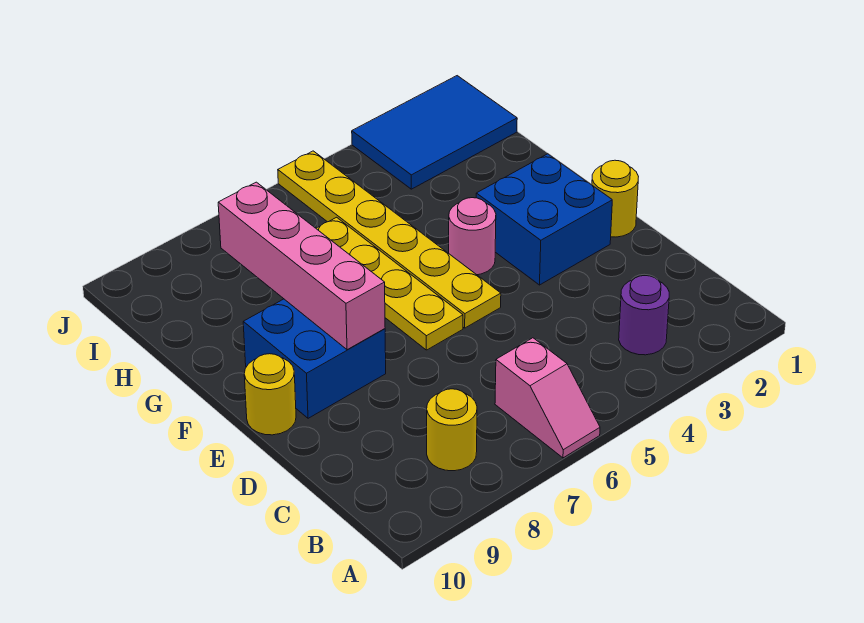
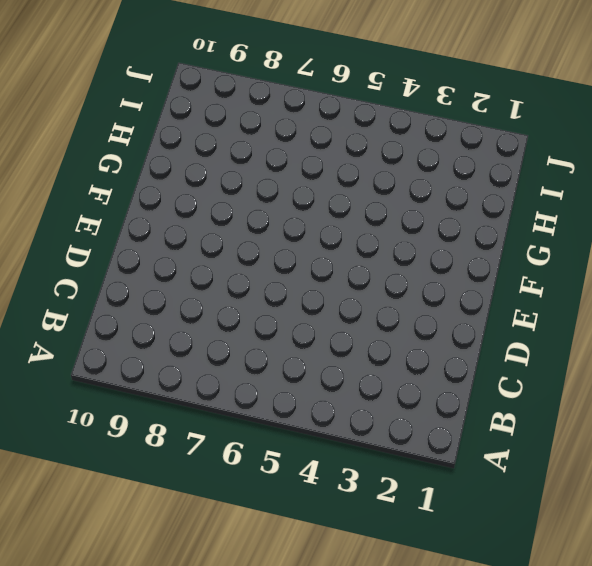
none -> pink slope A6:B6 level 1 top B
none -> purple round brick B3 level 1
none -> yellow round brick B8 level 1

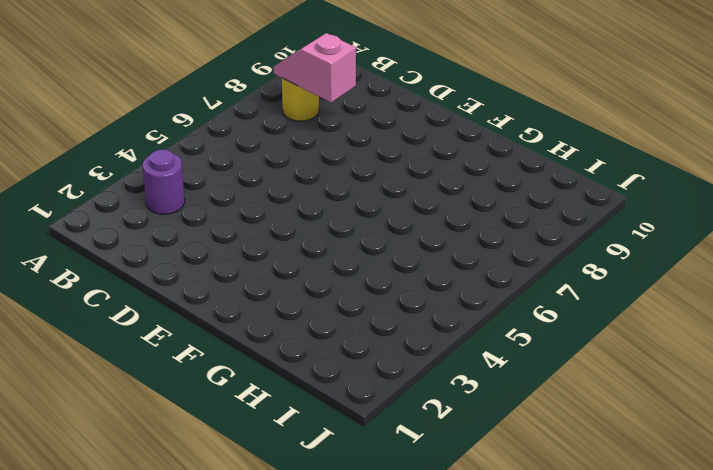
pink slope B8:C8 level 2 top C -> pink slope A6:B6 level 1 top B
none -> yellow round brick E1 level 1
none -> blue brick E2:F3 level 1
none -> yellow plate E5:J5 level 1

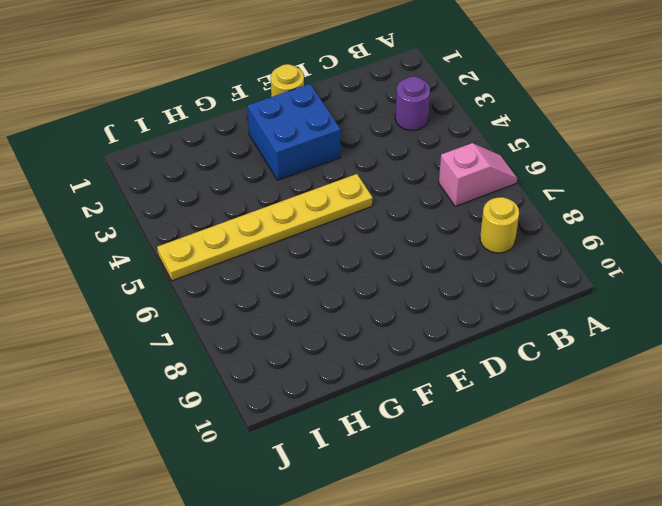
none -> yellow plate E6:H6 level 1
none -> blue brick E8:F9 level 1
none -> yellow round brick E10 level 1

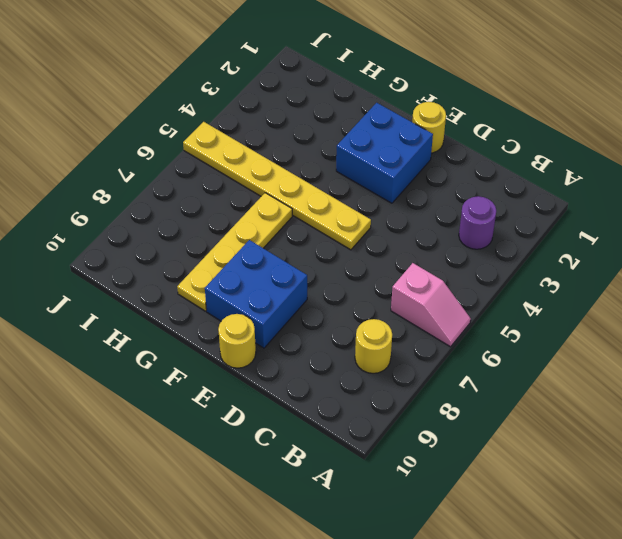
yellow plate G6:G9 level 1 -> yellow plate E6:H6 level 1
none -> pink round brick F4 level 1
none -> blue tile I1:J3 level 1
none -> pink brick E8:H8 level 2

